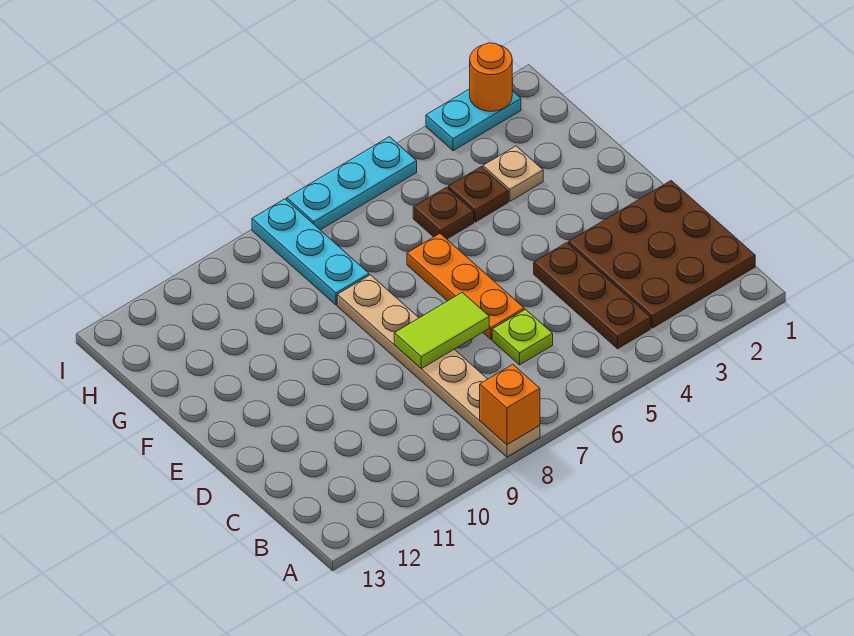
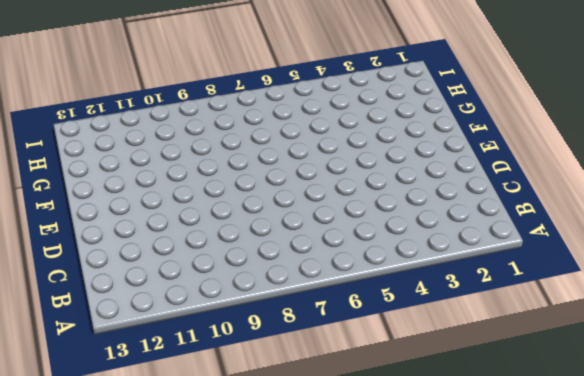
none -> tan plate A8:F8 level 1
none -> brown plate B1:D3 level 1
none -> brown plate B4:D4 level 1

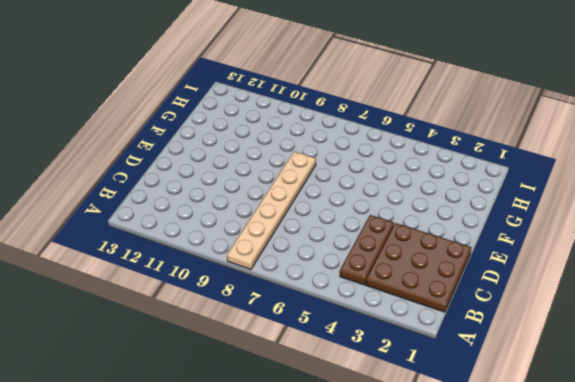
none -> lime plate C6 level 1
none -> orange plate D6:F6 level 1
none -> tan plate G3 level 1

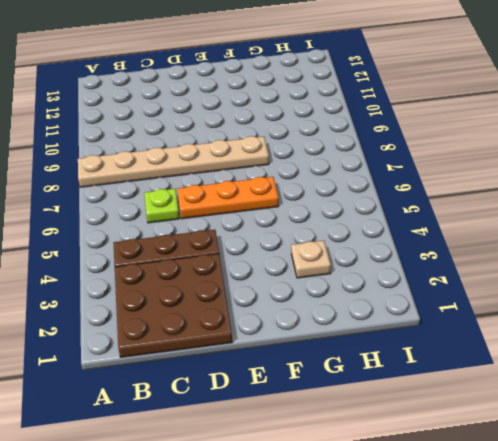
none -> brown plate G4 level 1
none -> brown plate G5 level 1
none -> cyan plate G8:I8 level 1

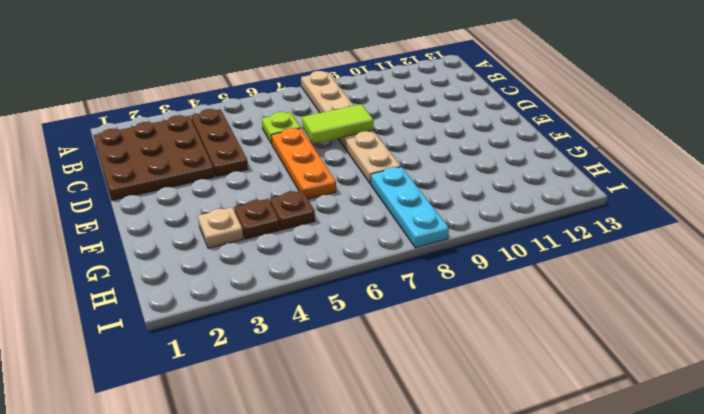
none -> cyan plate I2:I3 level 1
none -> cyan plate I5:I7 level 1
none -> orange brick A8 level 2

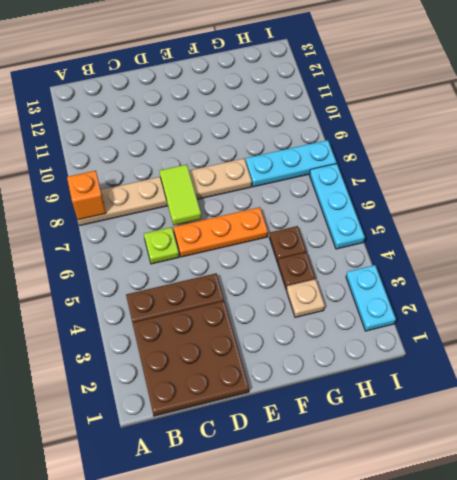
none -> orange round brick I2 level 2

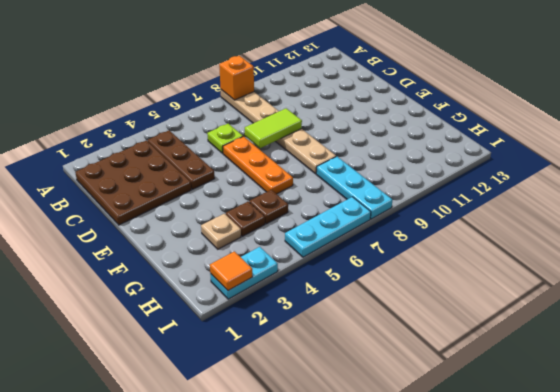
orange tile I2 level 2 -> orange round brick I2 level 2

